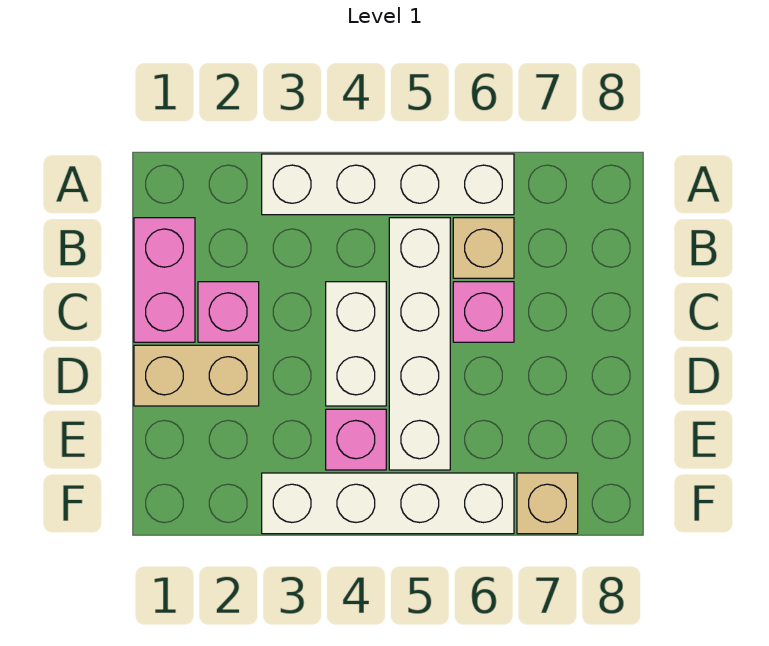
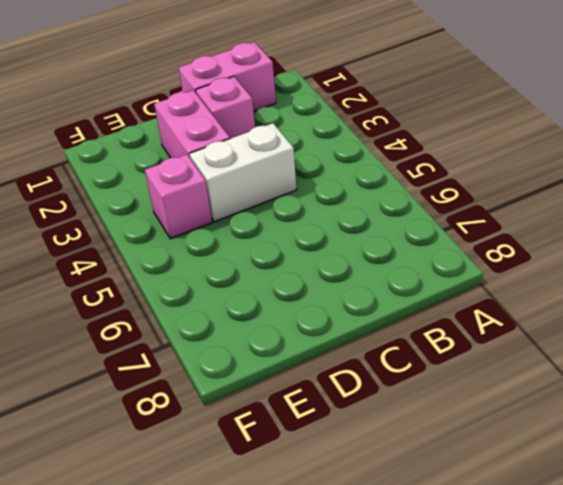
pink brick D2:D3 level 1 -> tan brick D1:D2 level 1
none -> white brick A3:A6 level 1
none -> white brick B5:E5 level 1

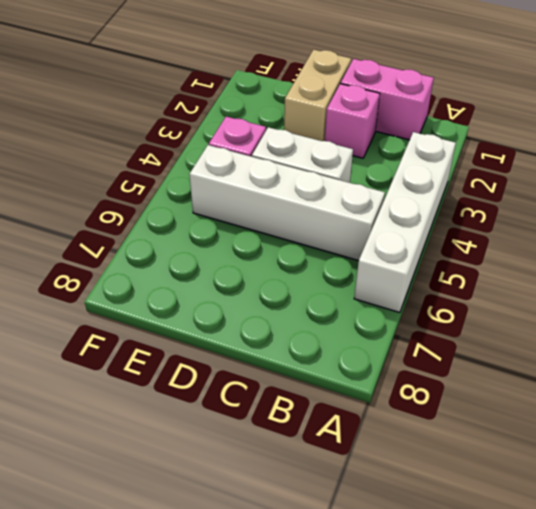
none -> tan brick B6 level 1
none -> pink brick C6 level 1

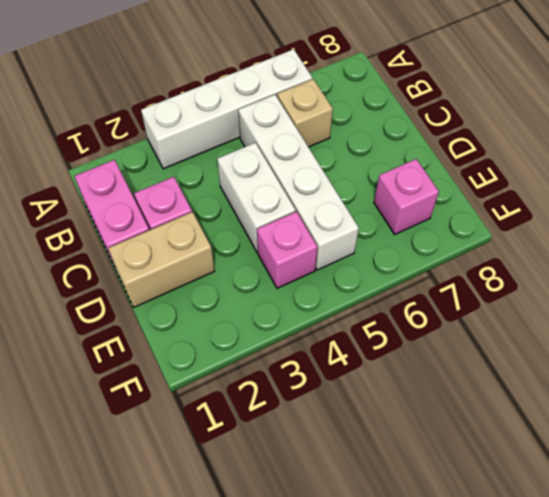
pink brick E7 level 1 -> pink brick C6 level 1
none -> white brick F3:F6 level 1
none -> tan brick F7 level 1

